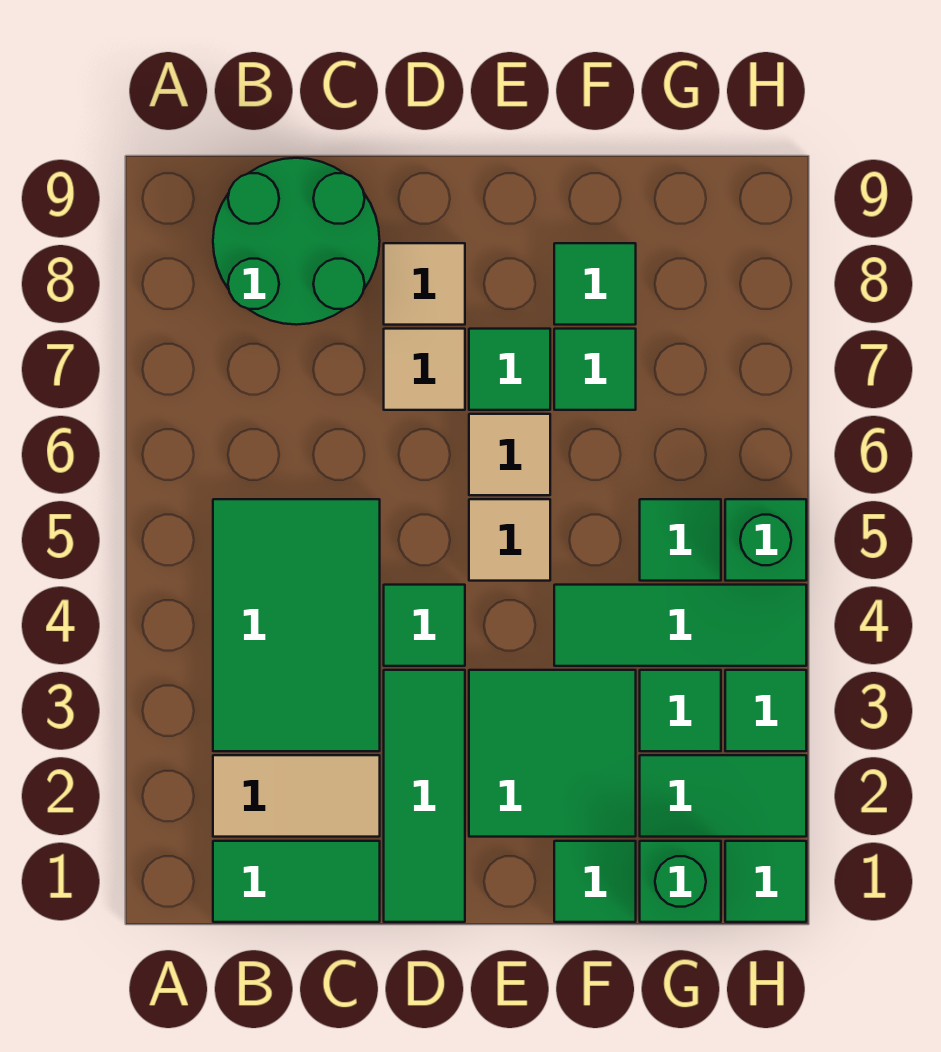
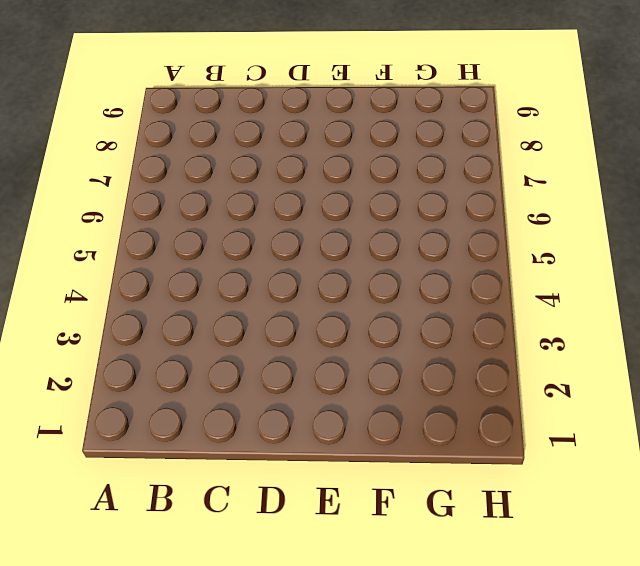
none -> green tile B1:C1 level 1
none -> tan tile B2:C2 level 1
none -> green tile B3:C5 level 1

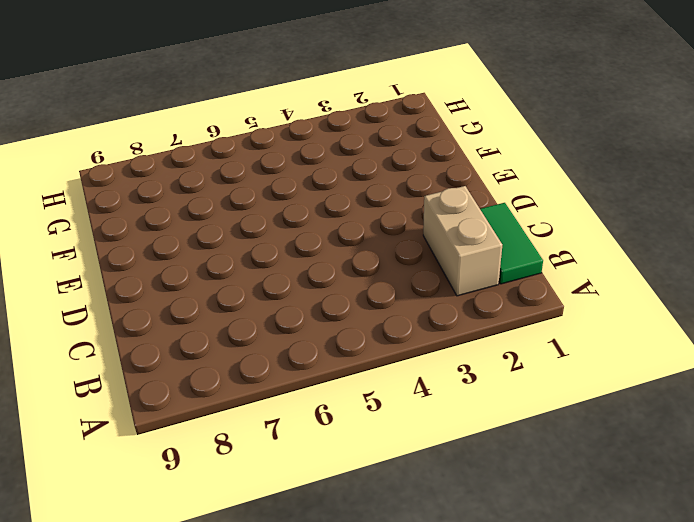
tan brick B2:C2 level 1 -> tan tile B2:C2 level 1
none -> green tile B3:C5 level 1
none -> green round brick B8:C9 level 1
none -> green tile D1:D3 level 1

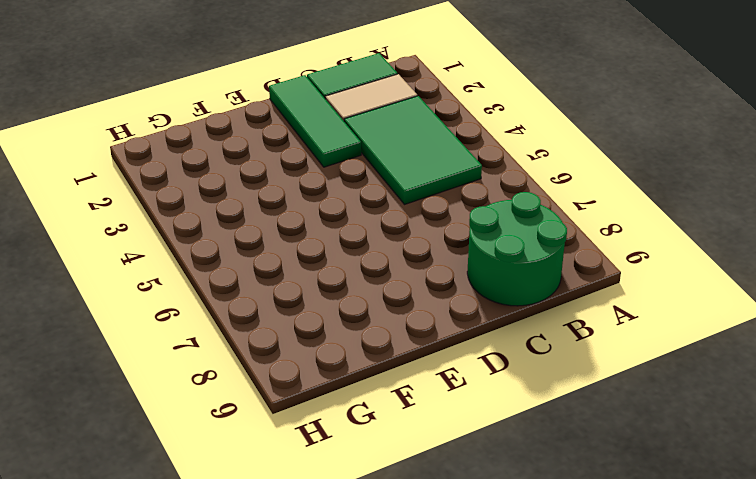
none -> green tile D4 level 1
none -> tan tile D7 level 1
none -> tan tile D8 level 1

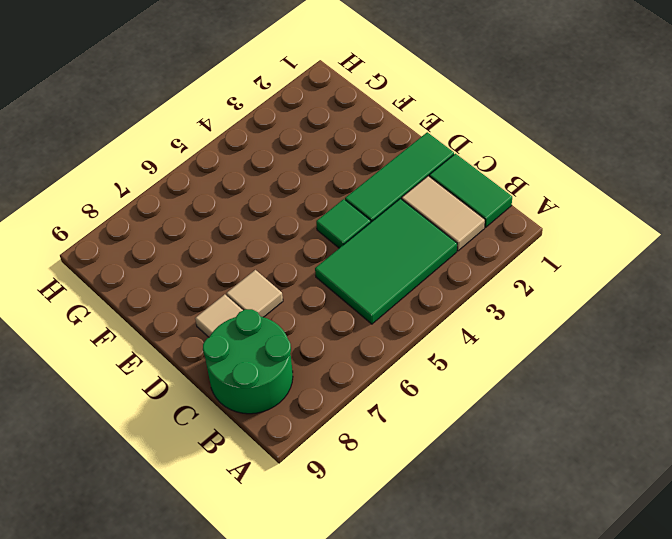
none -> green tile E2:F3 level 1
none -> tan tile E5 level 1
none -> tan tile E6 level 1

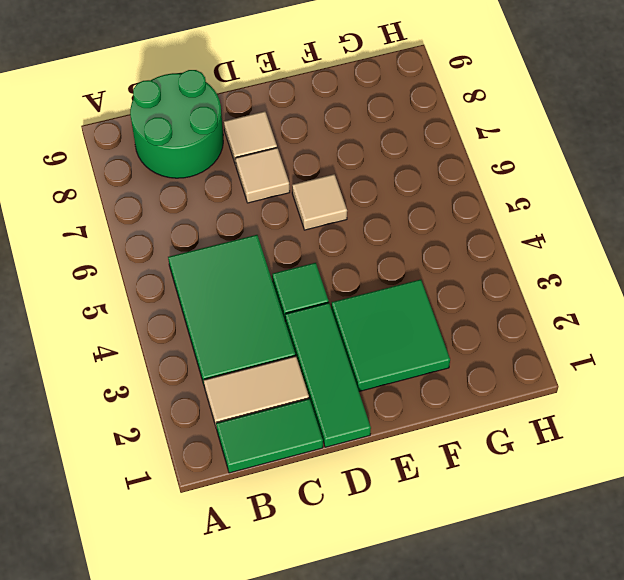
none -> tan tile E5 level 1
none -> green tile E7 level 1
none -> green tile F1 level 1

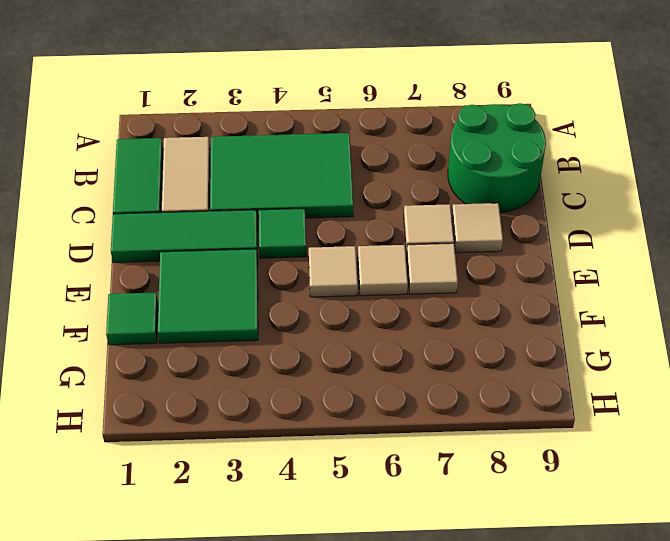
tan tile E7 level 1 -> green tile E7 level 1
none -> green tile F4:H4 level 1
none -> green tile F7 level 1
none -> green tile F8 level 1

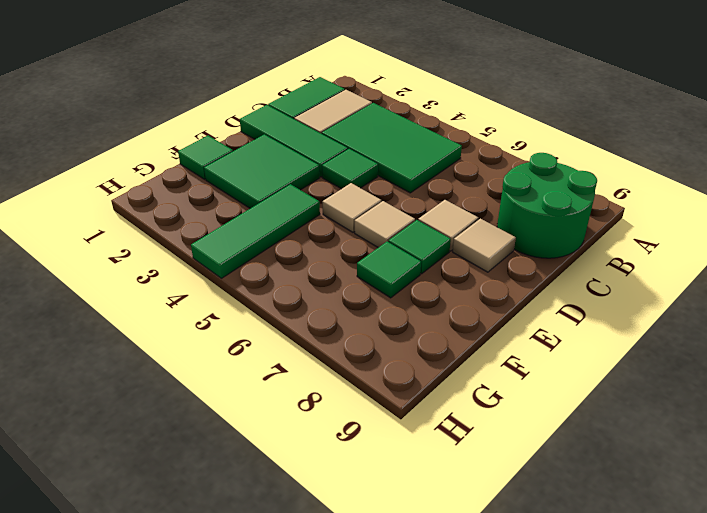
none -> green tile F8 level 1
none -> green brick G1 level 1
none -> green tile G2:H2 level 1

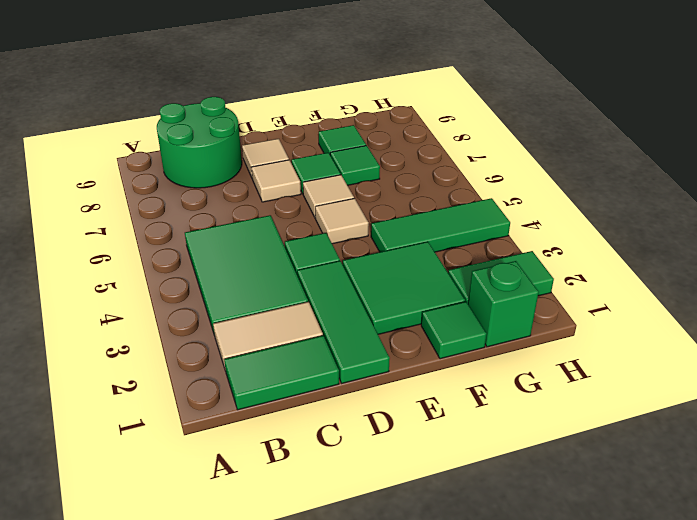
none -> green tile G3 level 1
none -> green tile G5 level 1
none -> green tile H1 level 1

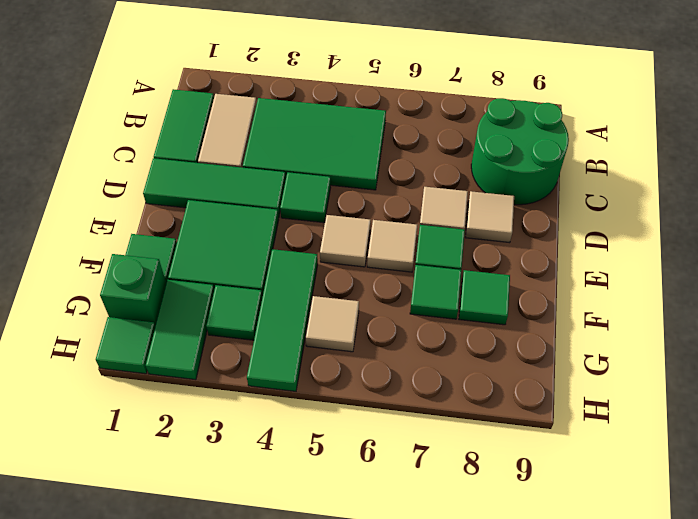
tan tile G5 level 1 -> green tile G5 level 1
none -> green tile H3 level 1
none -> green brick H5 level 1

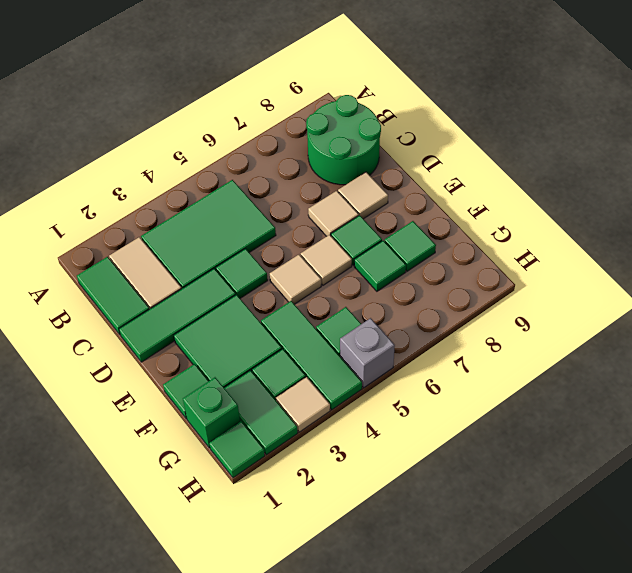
tan tile H3 level 1 -> green tile H3 level 1
grey brick H5 level 1 -> green brick H5 level 1

